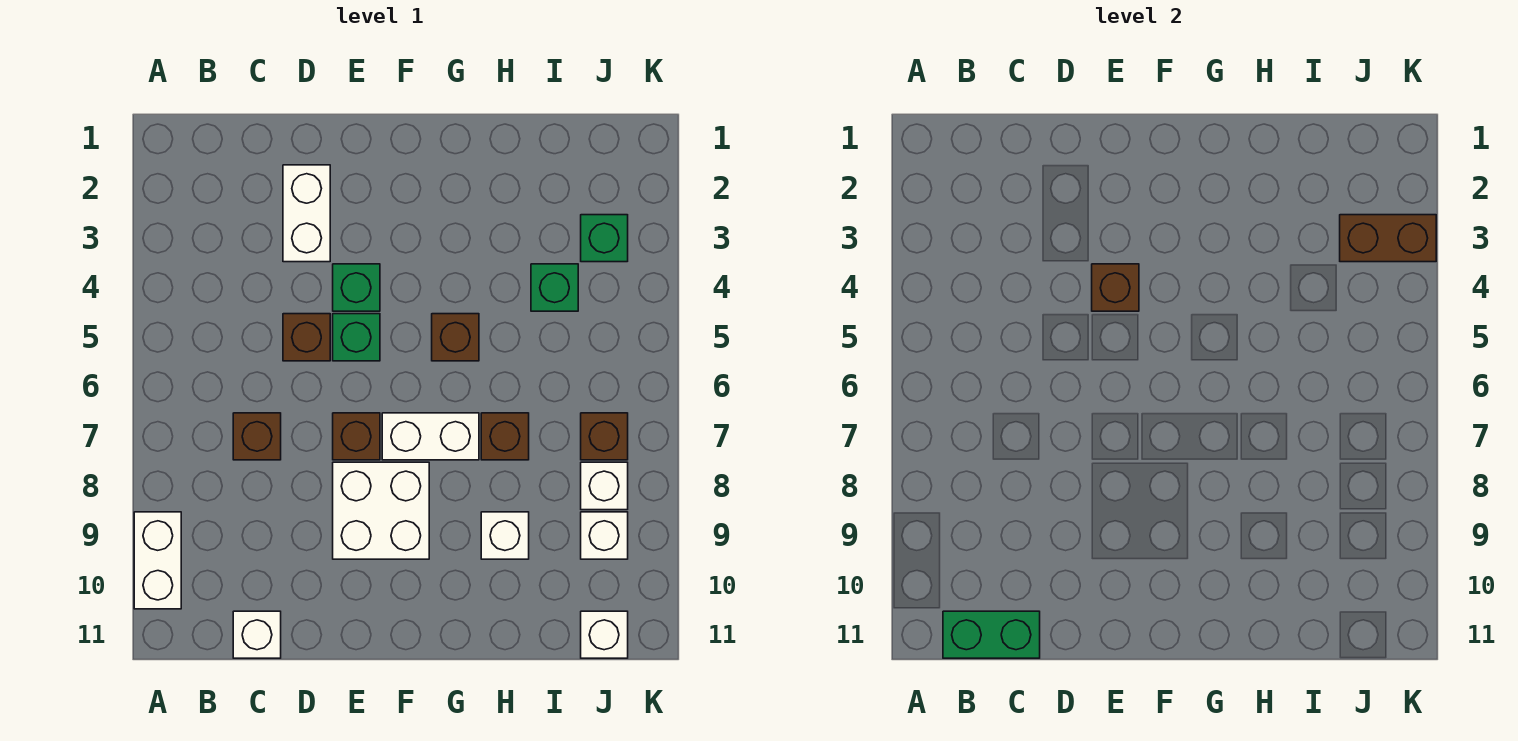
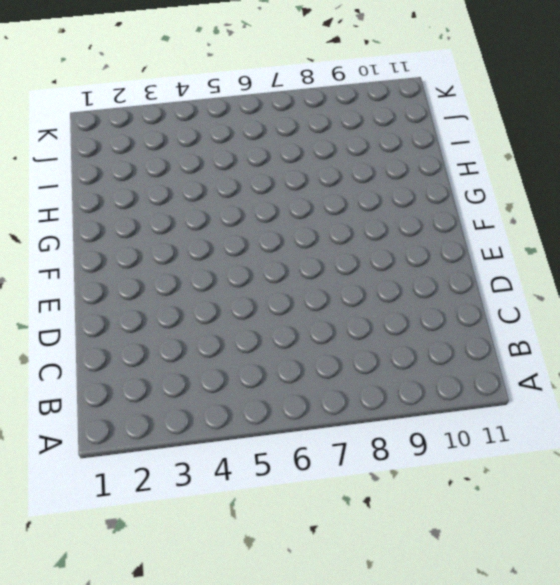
none -> white brick A9:A10 level 1
none -> brown brick C7 level 1
none -> white brick C11 level 1

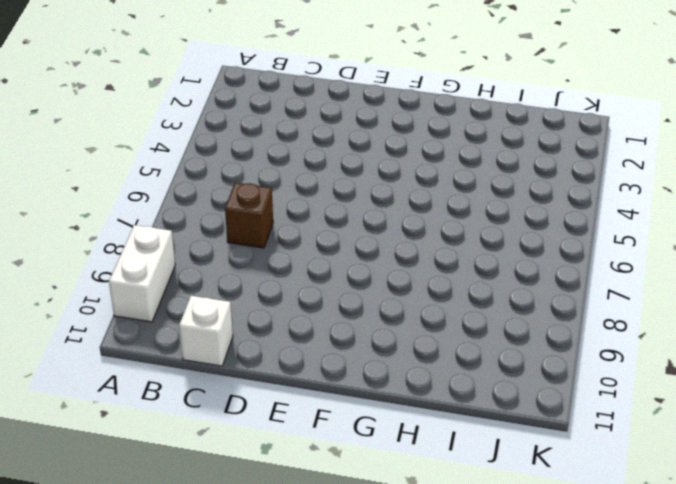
none -> white brick D2:D3 level 1
none -> brown brick D5 level 1
none -> green brick E4 level 1

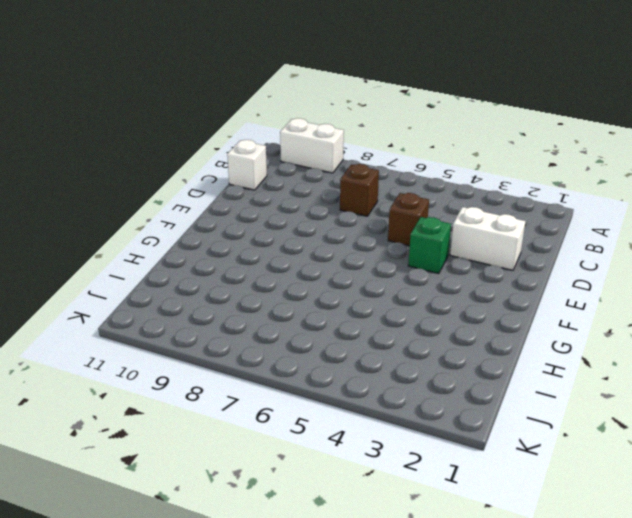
none -> green brick E5 level 1
none -> brown brick E7 level 1
none -> white brick E8:F9 level 1

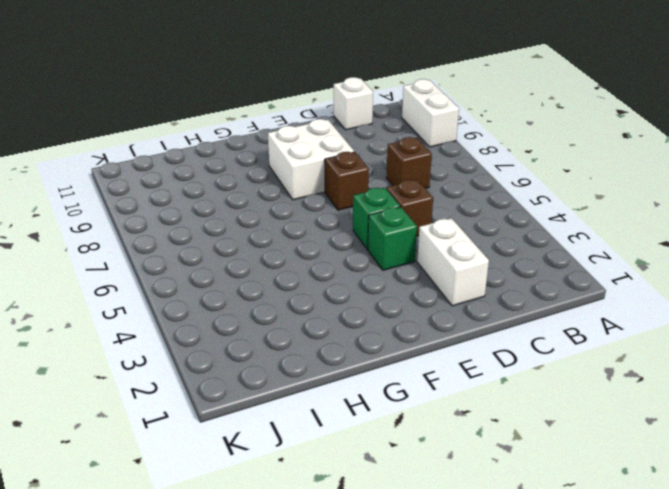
none -> white brick F7:G7 level 1
none -> brown brick G5 level 1
none -> brown brick H7 level 1

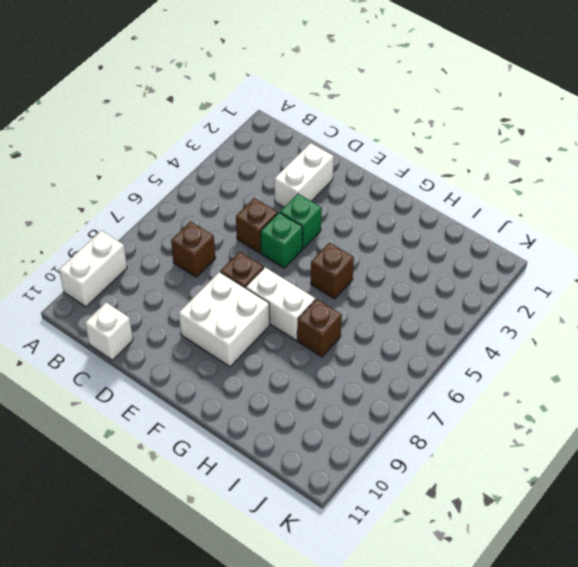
none -> white brick H9 level 1
none -> green brick I4 level 1
none -> green brick J3 level 1

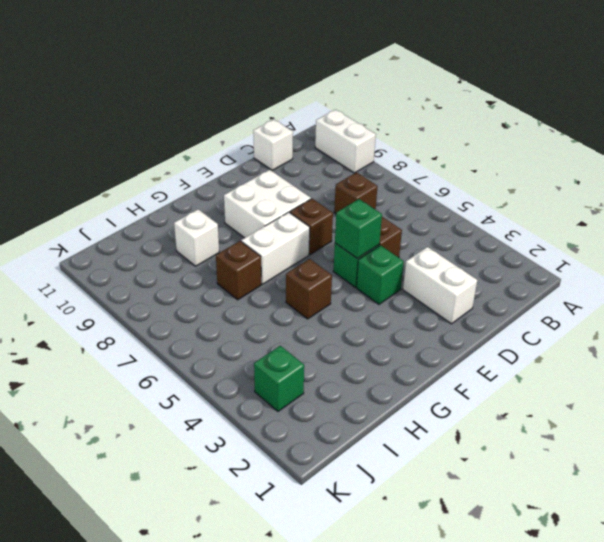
green brick E5 level 2 -> green brick I4 level 1
none -> brown brick J7 level 1
none -> white brick J8 level 1
none -> white brick J9 level 1

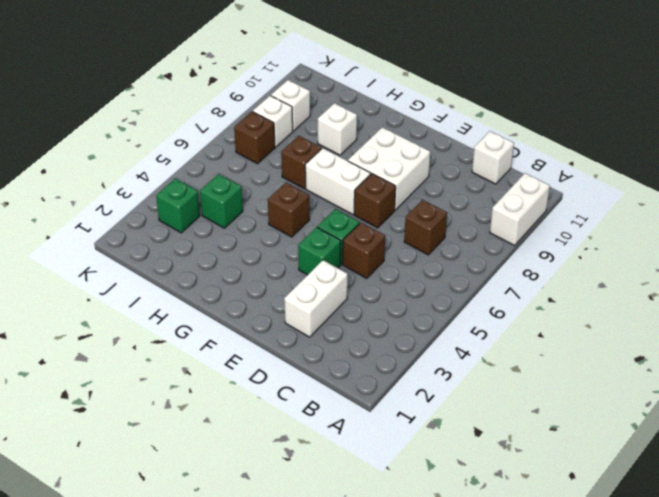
none -> white brick J11 level 1
none -> green brick B11:C11 level 2
none -> brown brick E4 level 2

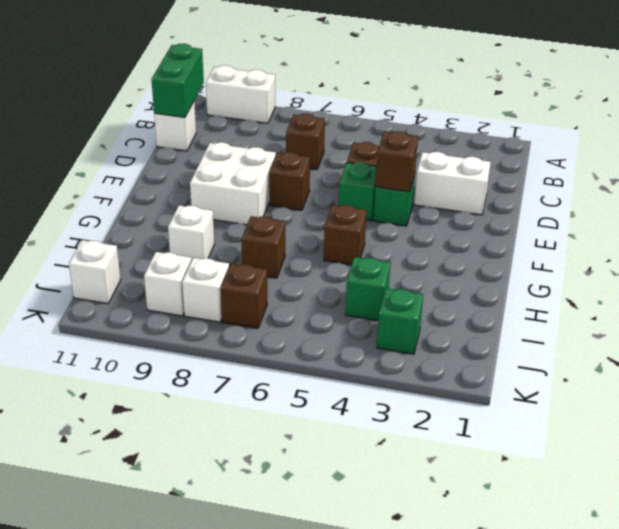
none -> white brick F7:G7 level 1
none -> brown brick J3:K3 level 2

